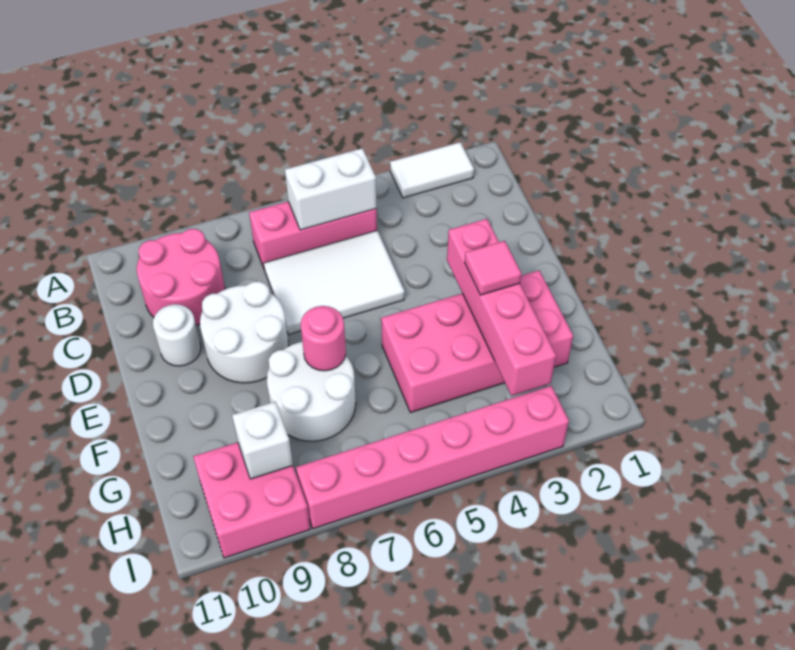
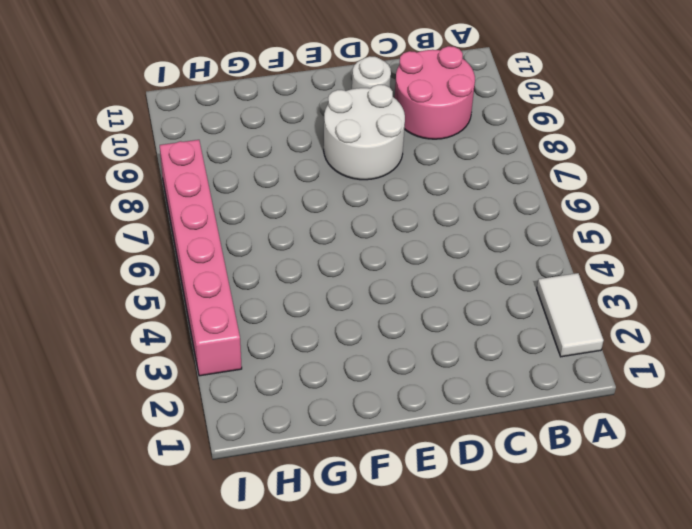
none -> pink brick B5:B7 level 1
none -> white tile C5:D7 level 1
none -> pink brick F2:G5 level 1

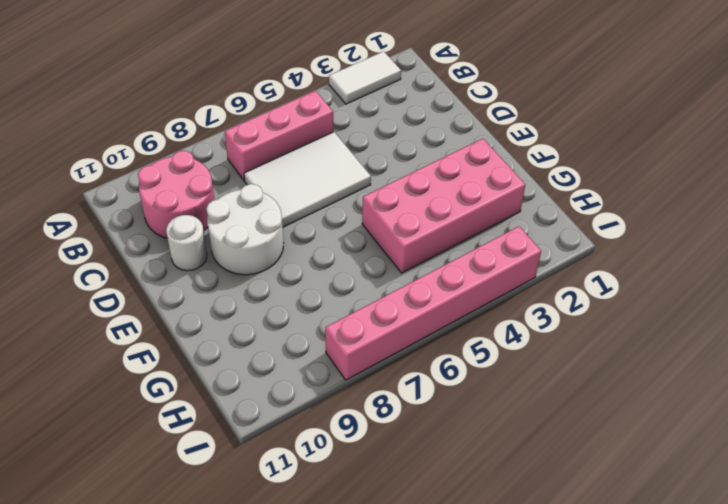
none -> white round brick F7:G8 level 1
none -> pink brick H9:I10 level 1
none -> white brick B5:B6 level 2

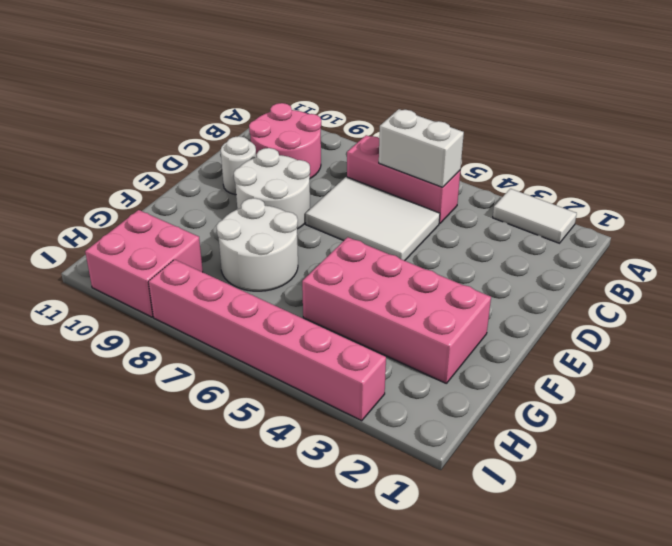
none -> pink brick E3:H3 level 2
none -> pink round brick F7 level 2
none -> white brick H9 level 2

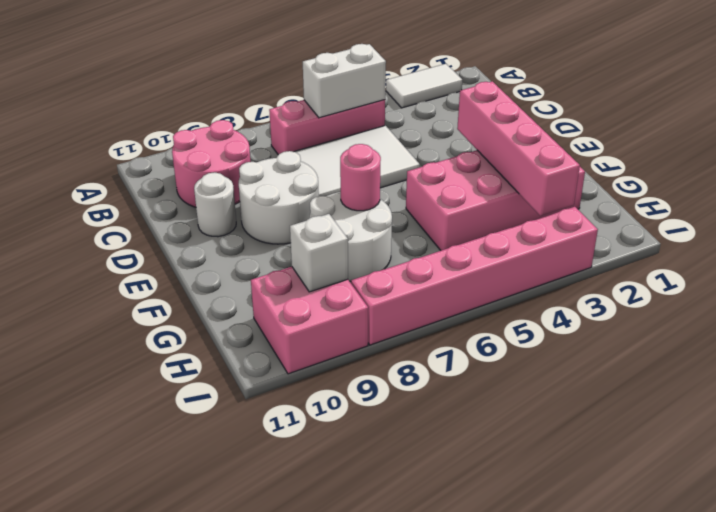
none -> pink tile F3 level 3

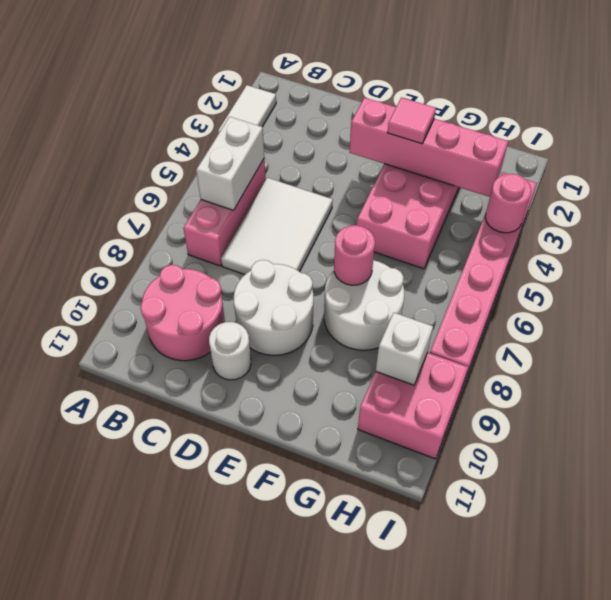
pink round brick I4 level 2 -> none

